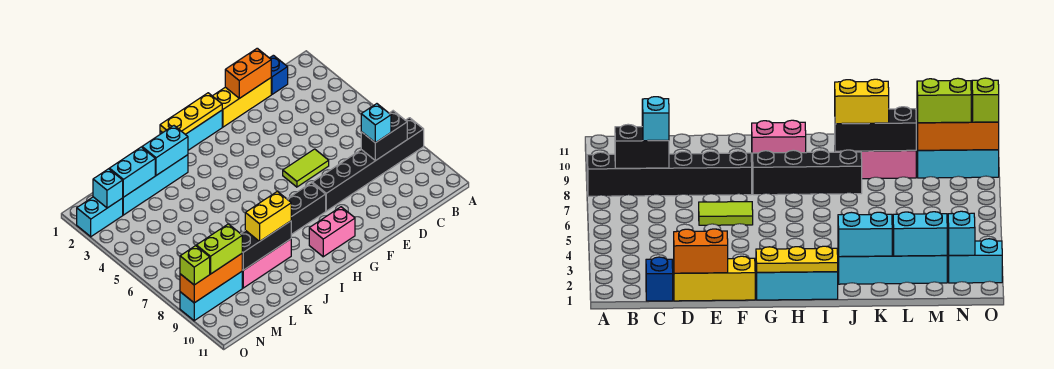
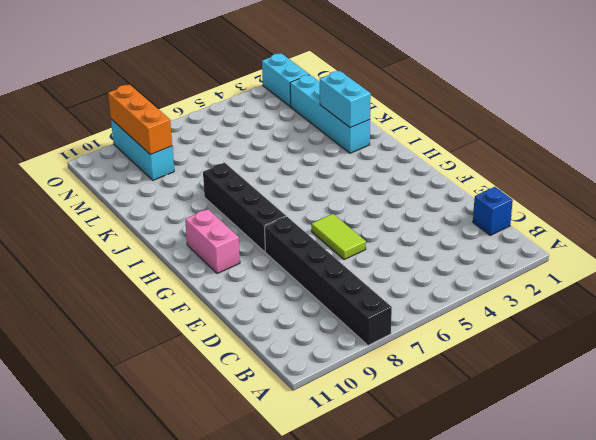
none -> yellow brick D1:F1 level 1
none -> cyan brick G1:I1 level 1
none -> pink brick J9:L9 level 1

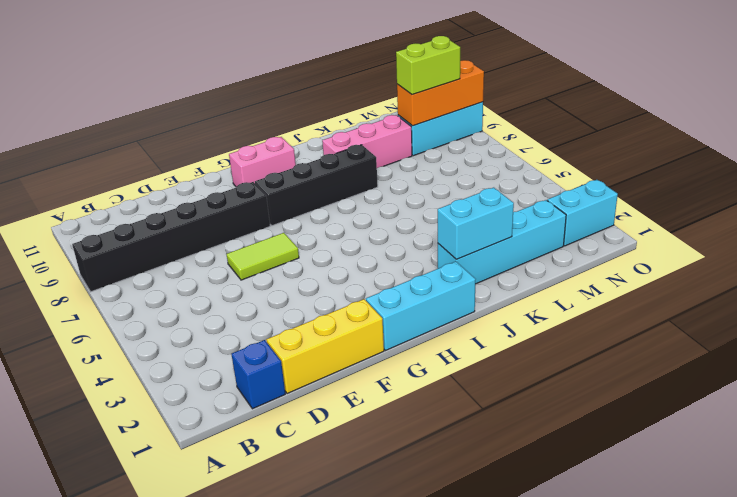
none -> black brick B8:C8 level 2
none -> orange brick D1:E1 level 2
none -> yellow plate G1:I1 level 2

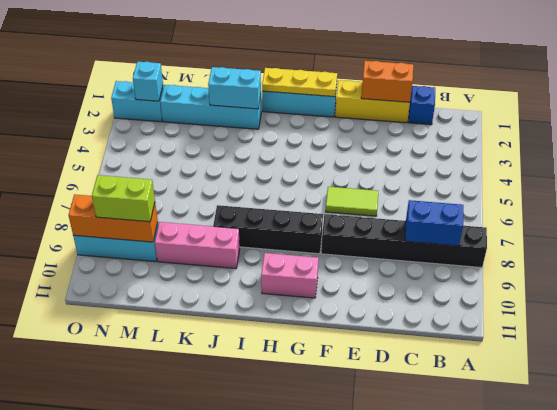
blue brick B8:C8 level 2 -> black brick B8:C8 level 2
none -> black brick J9:L9 level 2
none -> cyan brick L2:M2 level 2
none -> cyan brick C8 level 3

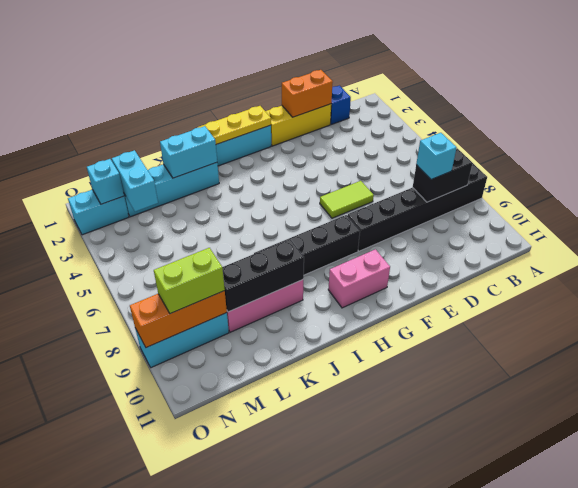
cyan brick M2:M3 level 2 -> cyan brick L2:M2 level 2
none -> yellow brick J9:K9 level 3
none -> lime brick O9 level 3

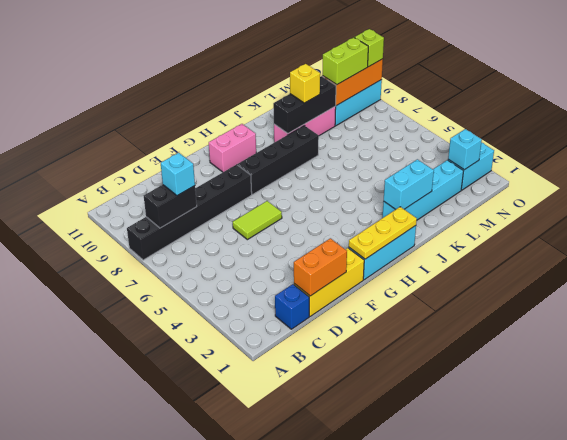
yellow brick K9 level 3 -> yellow brick J9:K9 level 3
none -> cyan brick L2:M2 level 2

